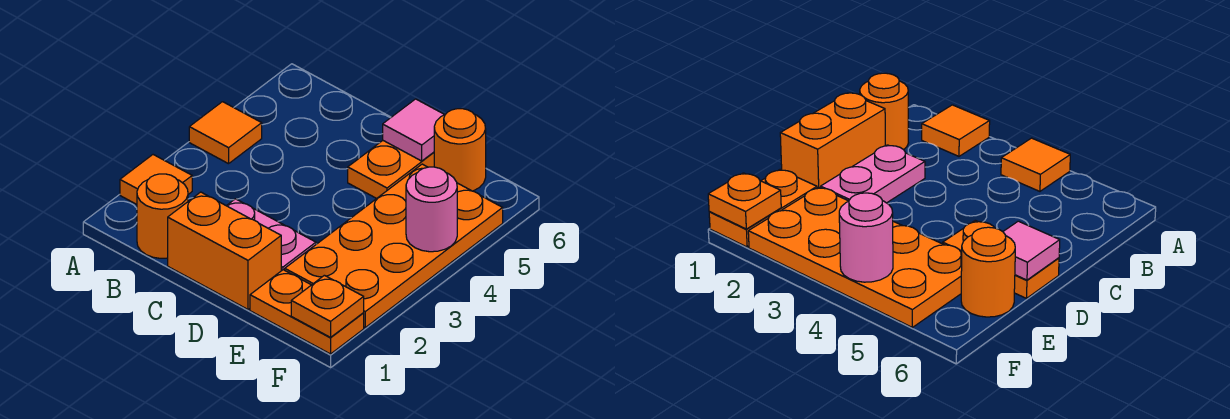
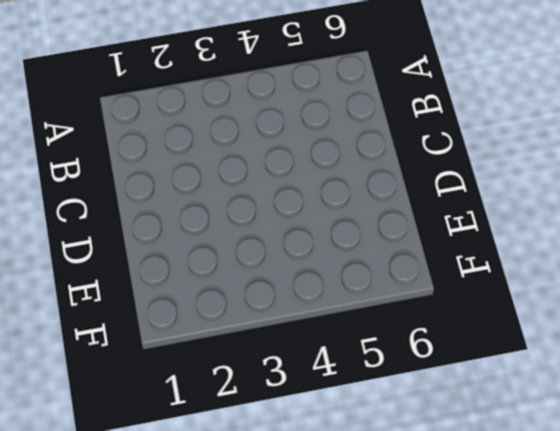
none -> orange tile A2 level 1
none -> orange tile A4 level 1
none -> orange round brick B1 level 1

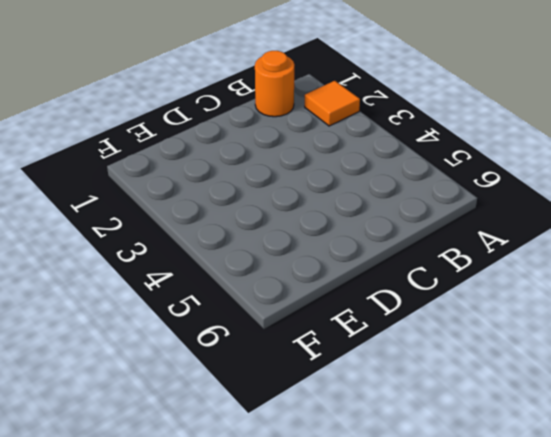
none -> orange tile A4 level 1
none -> orange brick C1:D1 level 1
none -> pink plate C2:D2 level 1

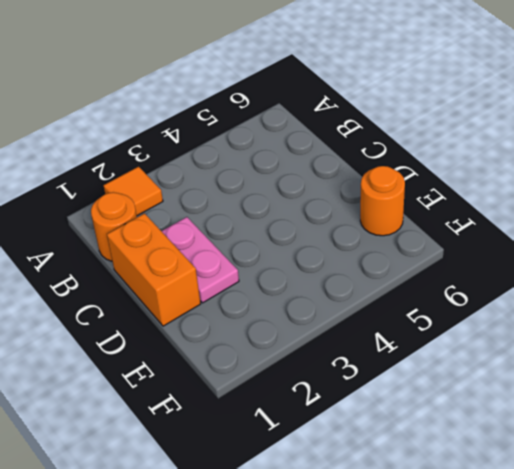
none -> orange tile A4 level 1
none -> orange plate D5:D6 level 1
none -> orange plate E1:F1 level 1

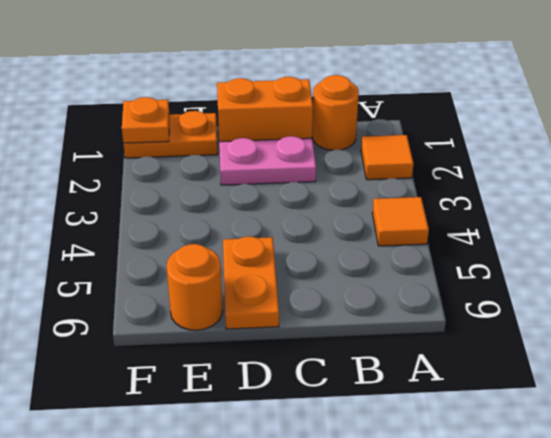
none -> orange plate E2:F5 level 1
none -> pink tile D6 level 2
none -> pink round brick F4 level 2

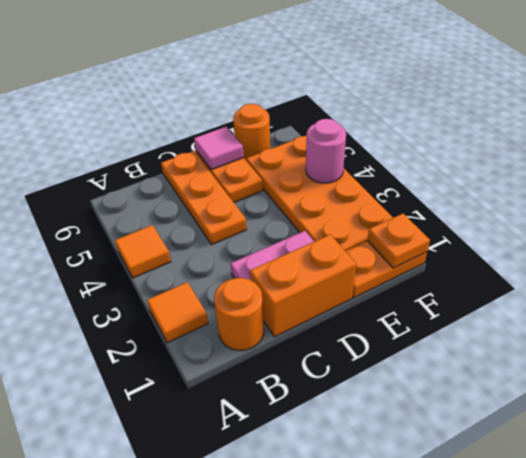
orange plate C4:C6 level 1 -> none

